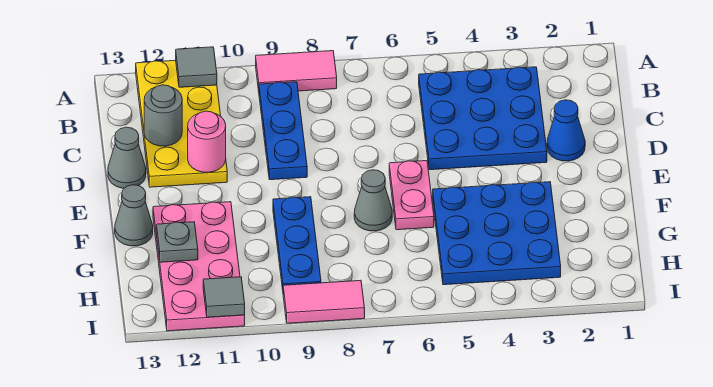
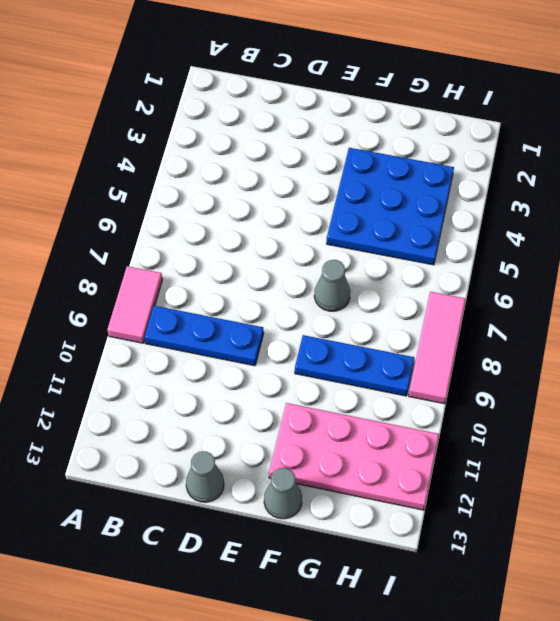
pink tile I7:I9 level 1 -> pink tile I8:I9 level 1
none -> yellow plate A11:D12 level 1
none -> blue plate B3:D5 level 1
none -> blue cone D2 level 1

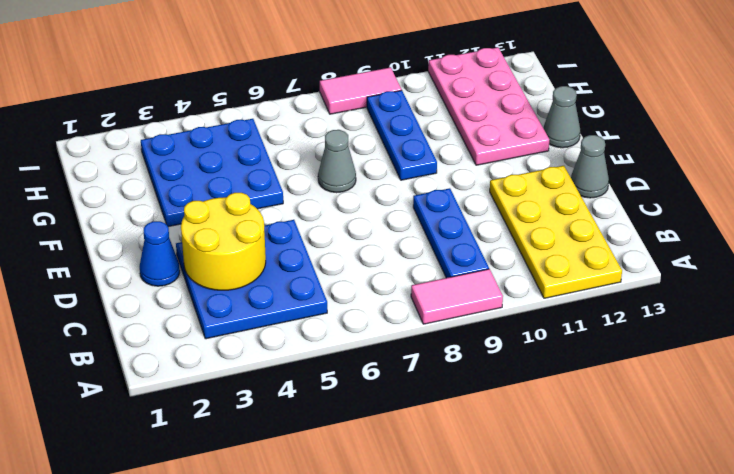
yellow round brick C3:D4 level 2 -> none
none -> pink plate E6:F6 level 1
none -> grey tile A11 level 2
none -> grey round brick C12 level 2

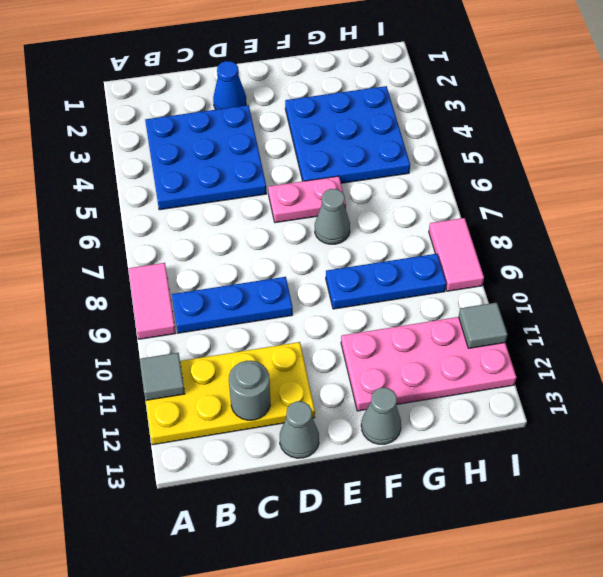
none -> pink round brick D11 level 2
none -> grey plate G12 level 2

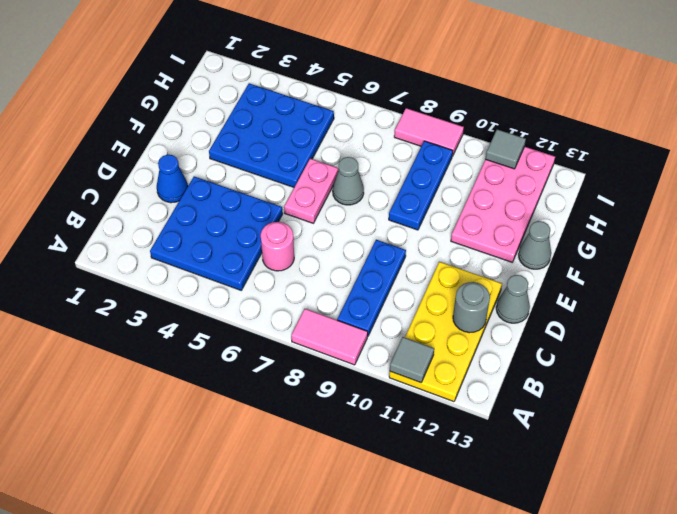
pink round brick C6 level 1 -> pink round brick D11 level 2
none -> grey plate G12 level 2

